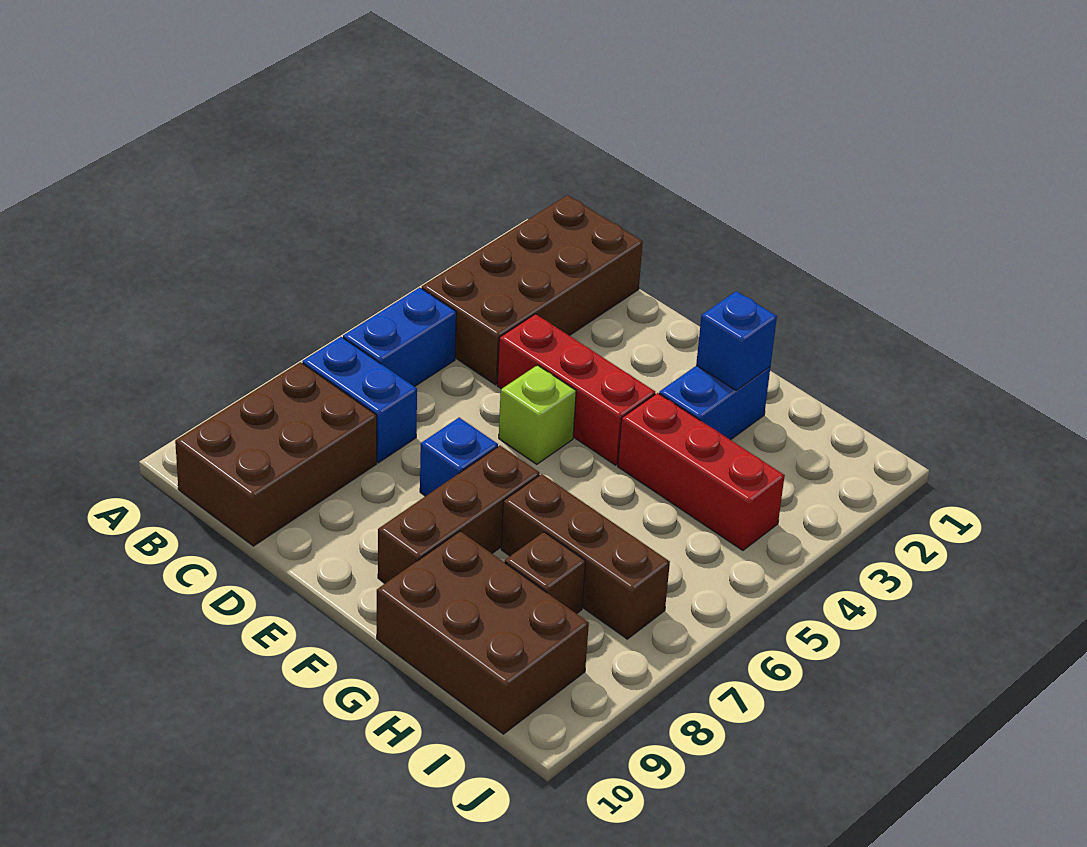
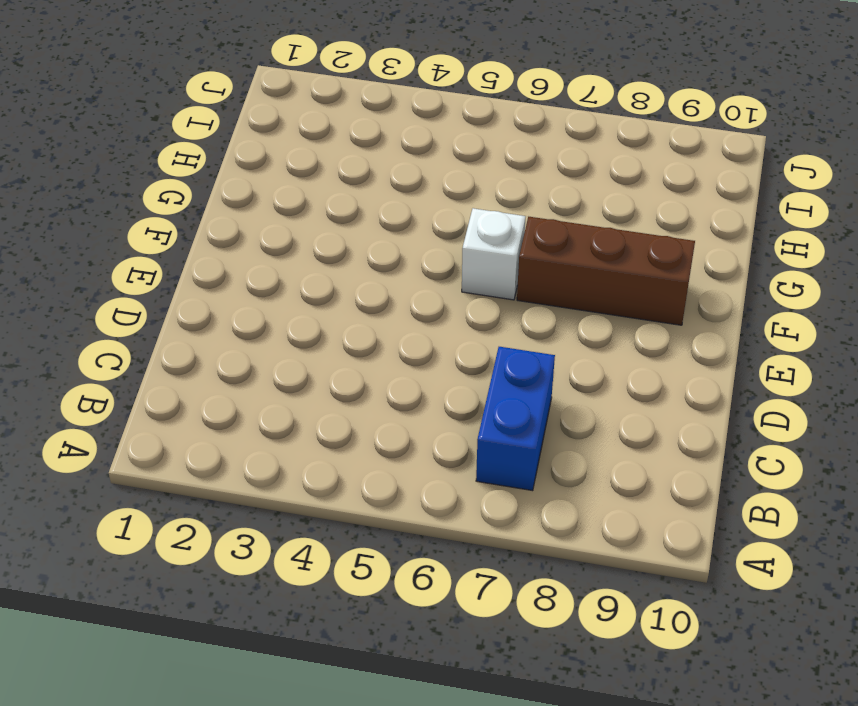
white brick F6 level 1 -> none
none -> brown brick B1:C4 level 1
none -> blue brick B5:B6 level 1
none -> brown brick B8:C10 level 1

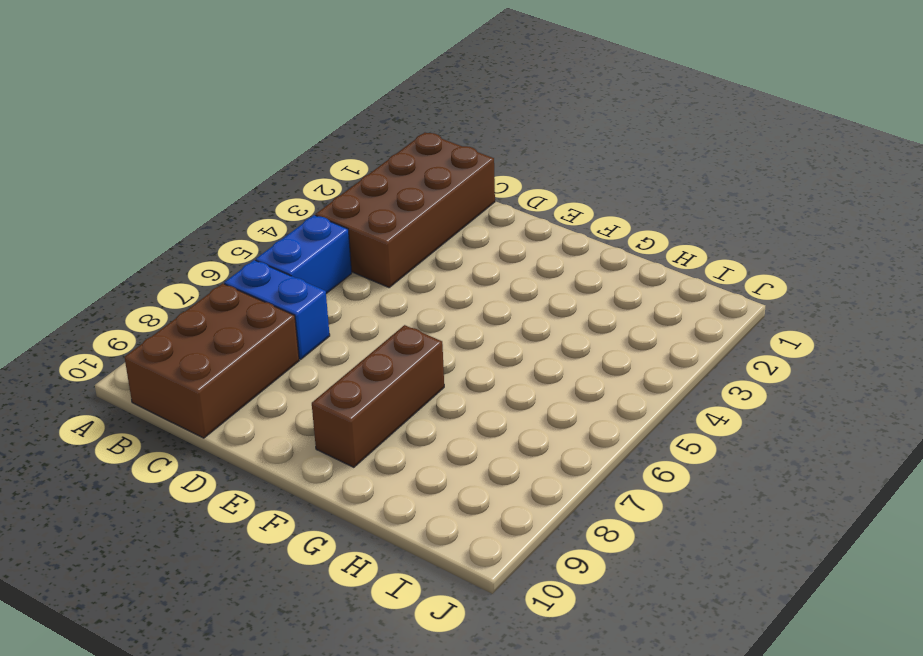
none -> red brick D4:F4 level 1
none -> lime brick E5 level 1
none -> blue brick E7 level 1

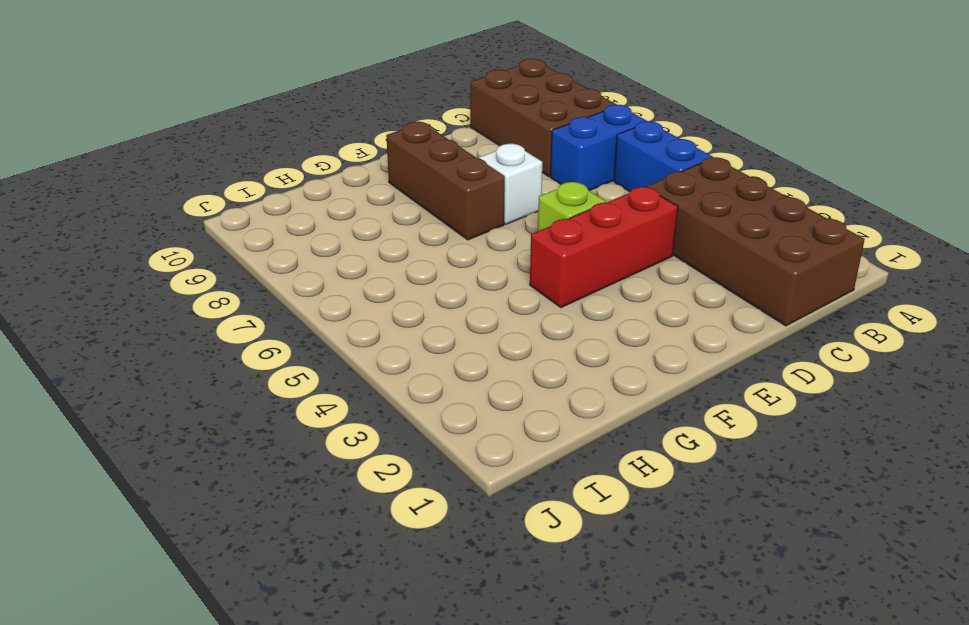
white brick E7 level 1 -> blue brick E7 level 1
none -> blue brick G2:G3 level 1
none -> red brick G4:I4 level 1
none -> brown brick G7:I7 level 1

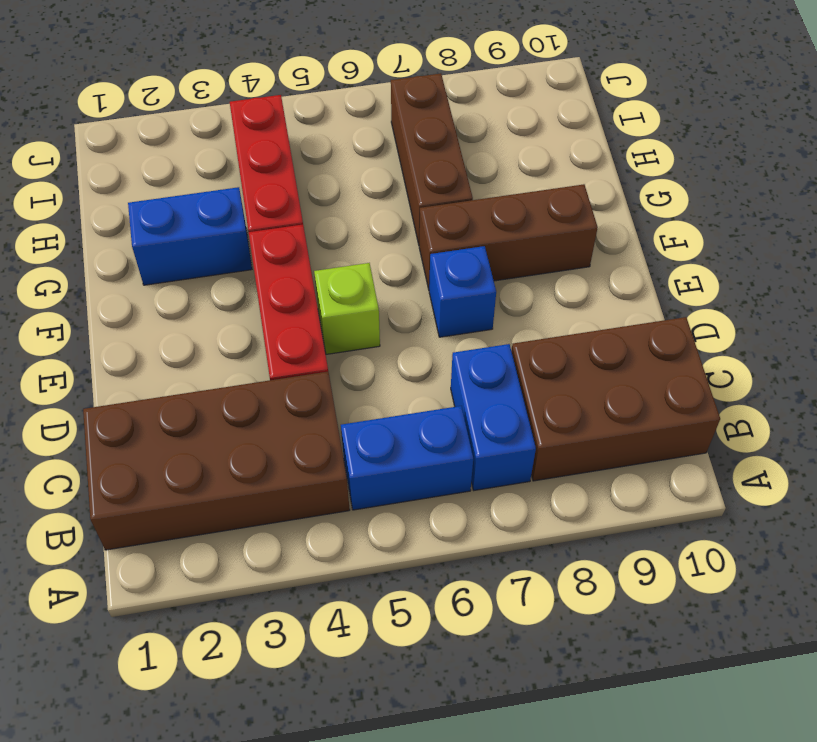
none -> brown brick G9:I10 level 1
none -> brown brick H8 level 1
none -> blue brick G2 level 2

